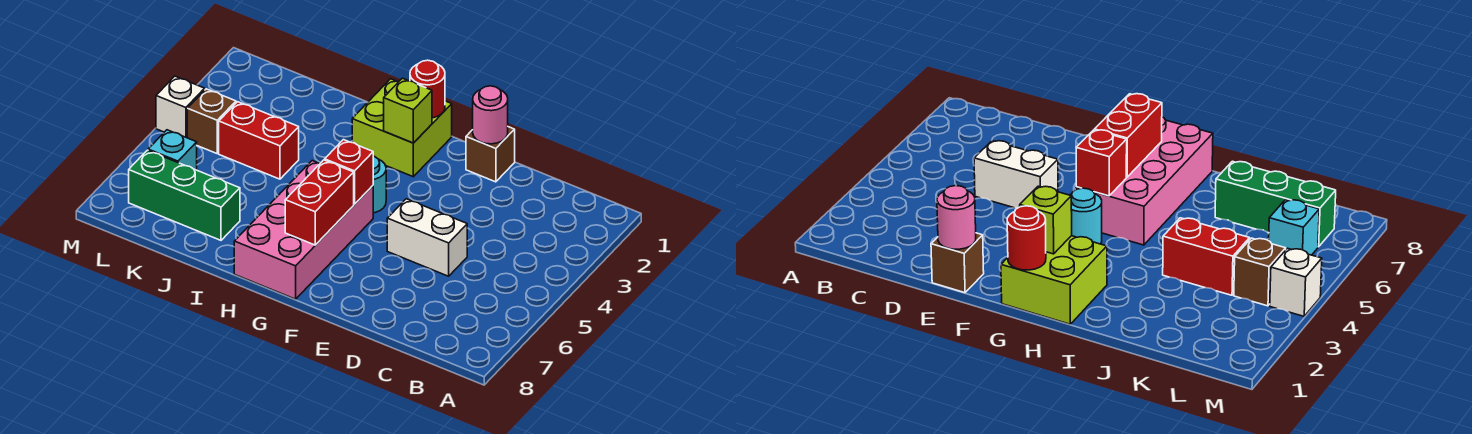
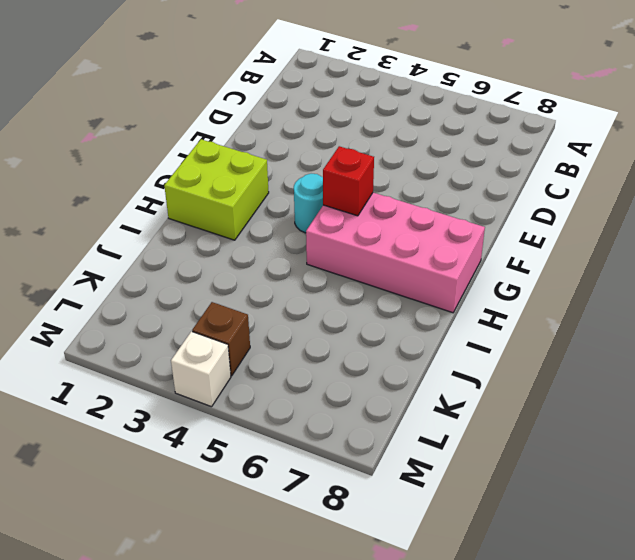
none -> white brick D5:E5 level 1
none -> brown brick E1 level 1
none -> red brick J4:K4 level 1

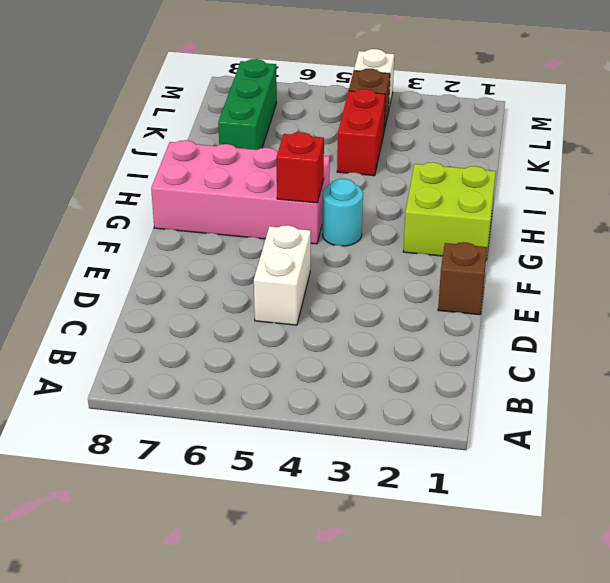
none -> cyan brick L6 level 1
none -> pink round brick E1 level 2
none -> red round brick G1 level 2

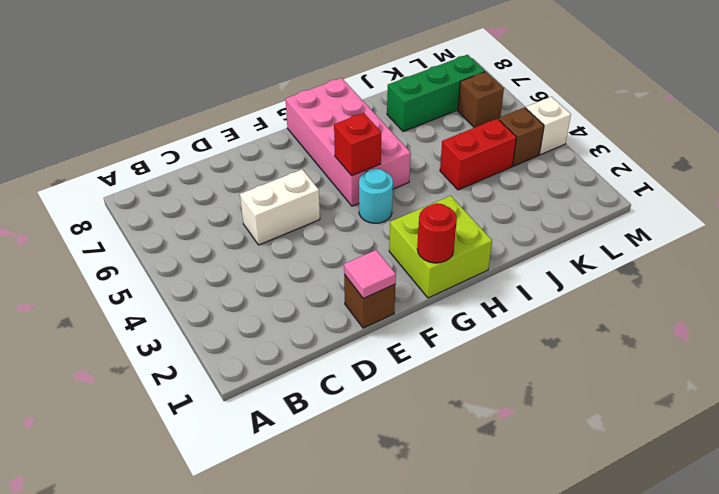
pink tile E1 level 2 -> pink round brick E1 level 2
brown brick L6 level 1 -> cyan brick L6 level 1
none -> lime brick G2 level 2
none -> red brick G6:G7 level 2

